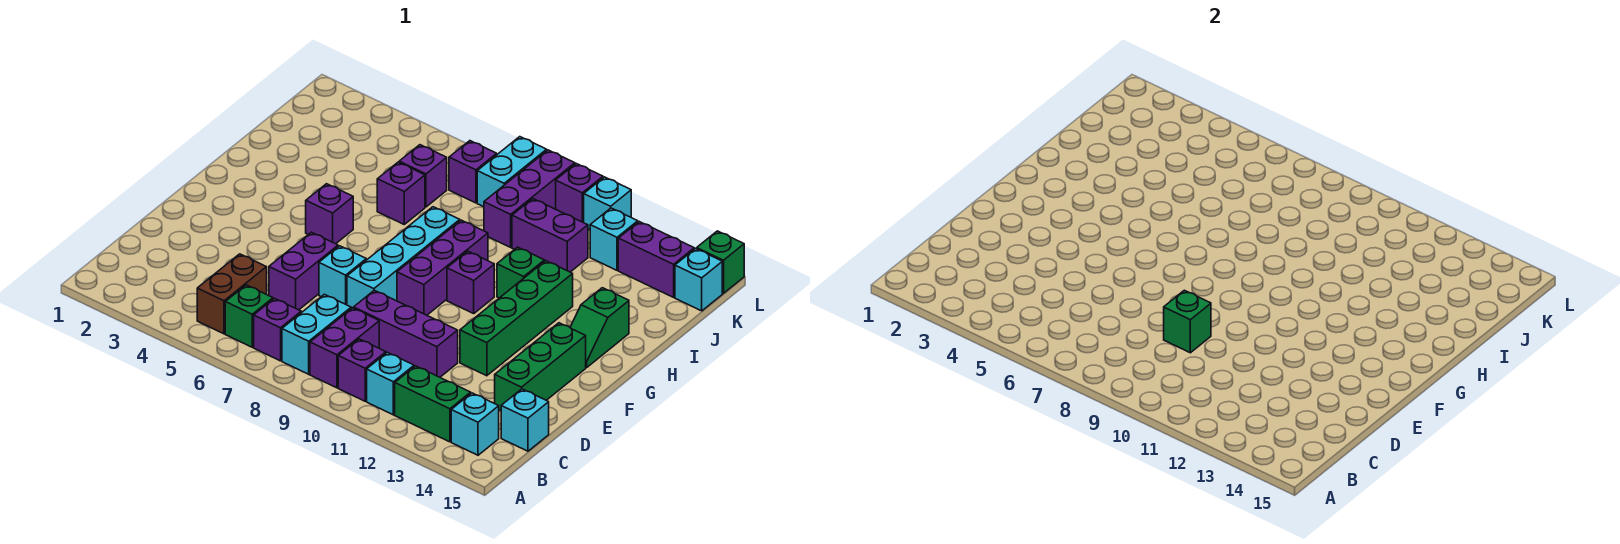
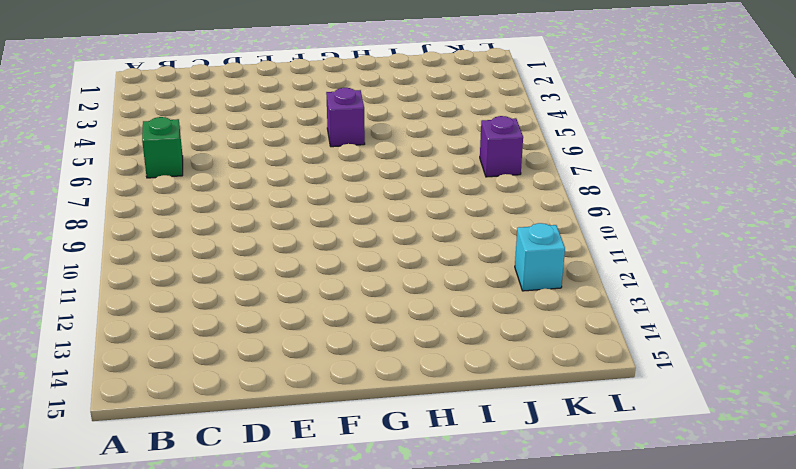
none -> brown brick B5:C5 level 1
none -> purple brick B7 level 1
none -> cyan brick B8:C8 level 1
none -> purple brick B9:C9 level 1

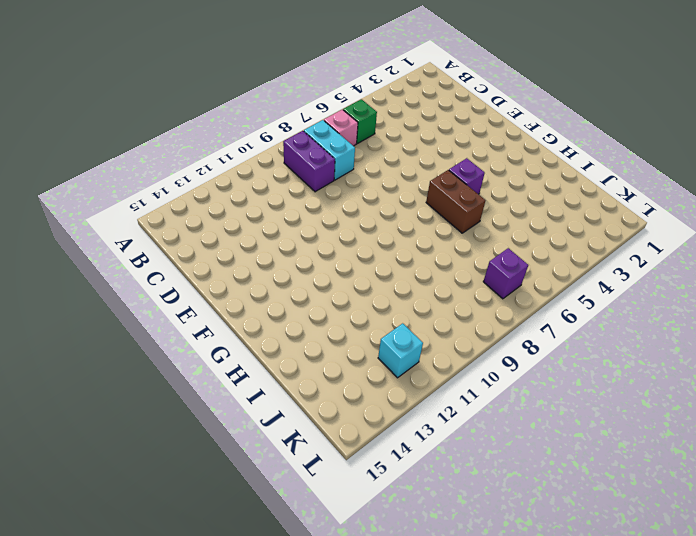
pink brick B7 level 1 -> purple brick B7 level 1
brown brick G6:H6 level 1 -> brown brick B5:C5 level 1
none -> purple brick B10 level 1
none -> cyan brick B11 level 1
none -> green brick B12:B13 level 1
none -> cyan brick B14 level 1

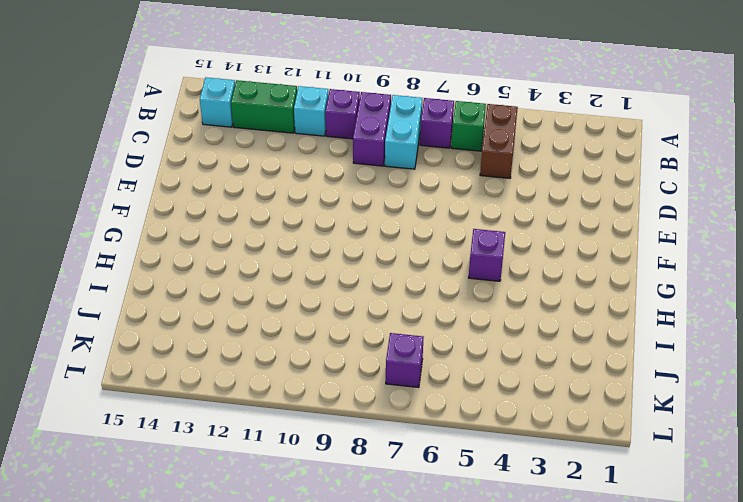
none -> cyan brick C15 level 1
none -> purple brick D6:E6 level 1
none -> purple brick D9:D11 level 1
none -> green brick D14:F14 level 1

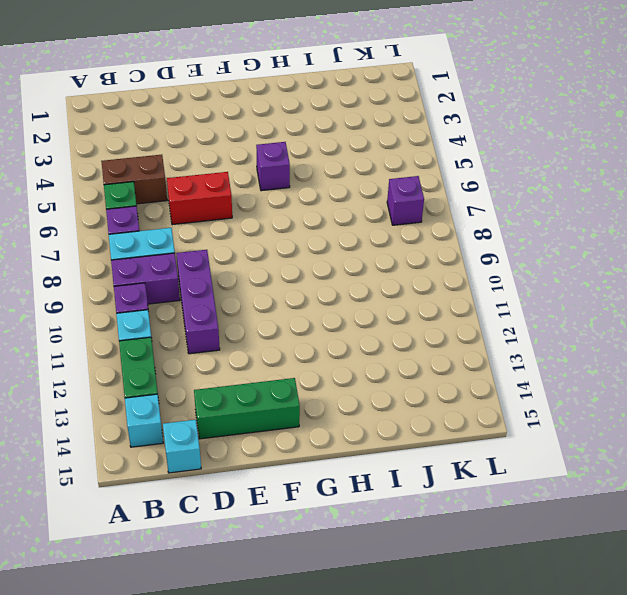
red brick D6:E6 level 1 -> purple brick D6:E6 level 1
none -> cyan brick E7 level 1
none -> cyan brick E8:H8 level 1
none -> green brick E12:H12 level 1
none -> purple brick F9:H9 level 1

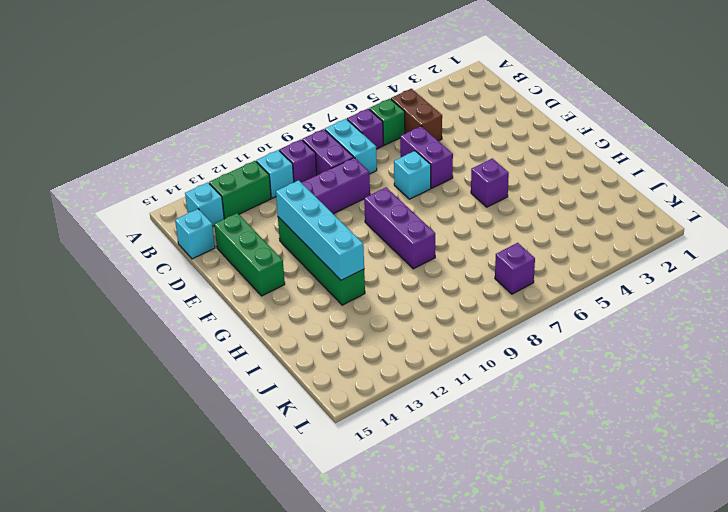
cyan brick E12:H12 level 2 -> cyan brick E8:H8 level 1
none -> purple brick G10 level 1
none -> green slope G14:H14 level 1 top H
none -> green brick H11 level 1
none -> purple brick I6 level 1

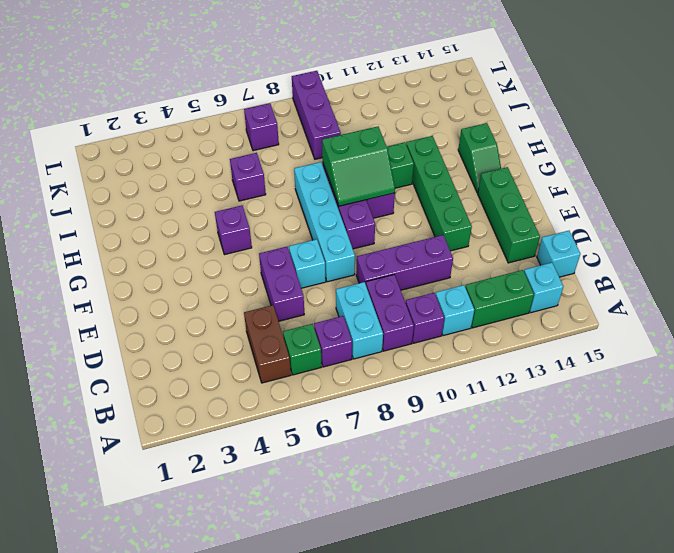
green slope G9:H10 level 2 top H -> none
none -> purple brick J6 level 1
none -> purple brick J10:J11 level 1
none -> cyan brick K8:L8 level 1
none -> cyan brick K12 level 1

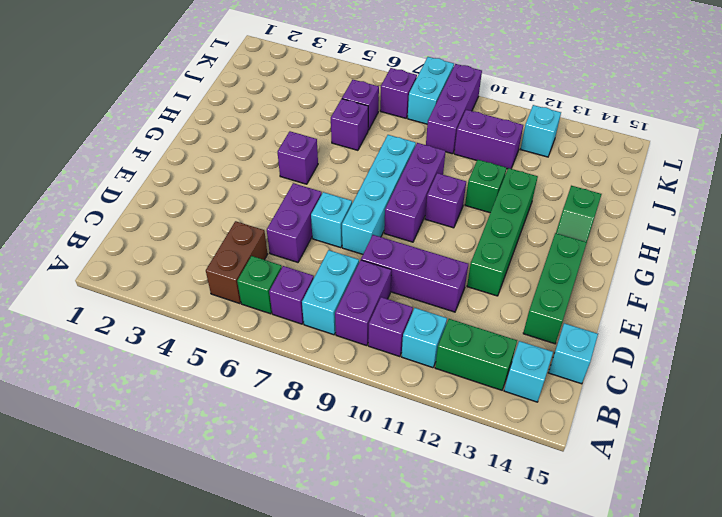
none -> purple brick K13:K14 level 1
none -> cyan brick K15 level 1
none -> purple brick L10 level 1
none -> cyan brick L11 level 1

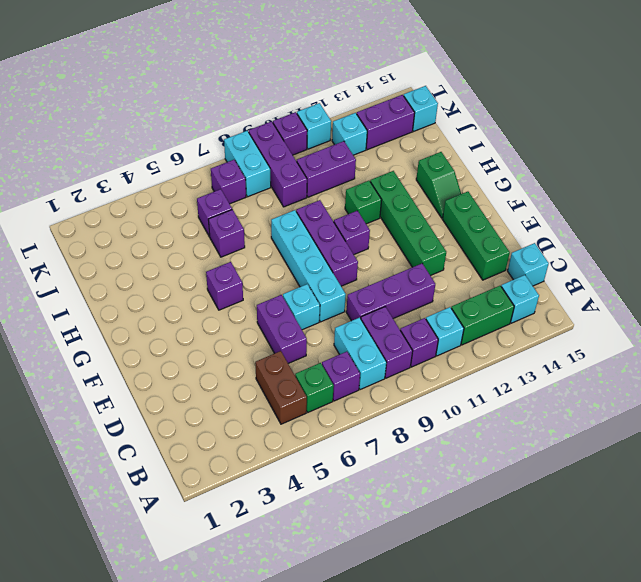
none -> green brick L15 level 1
none -> green brick D9 level 2

